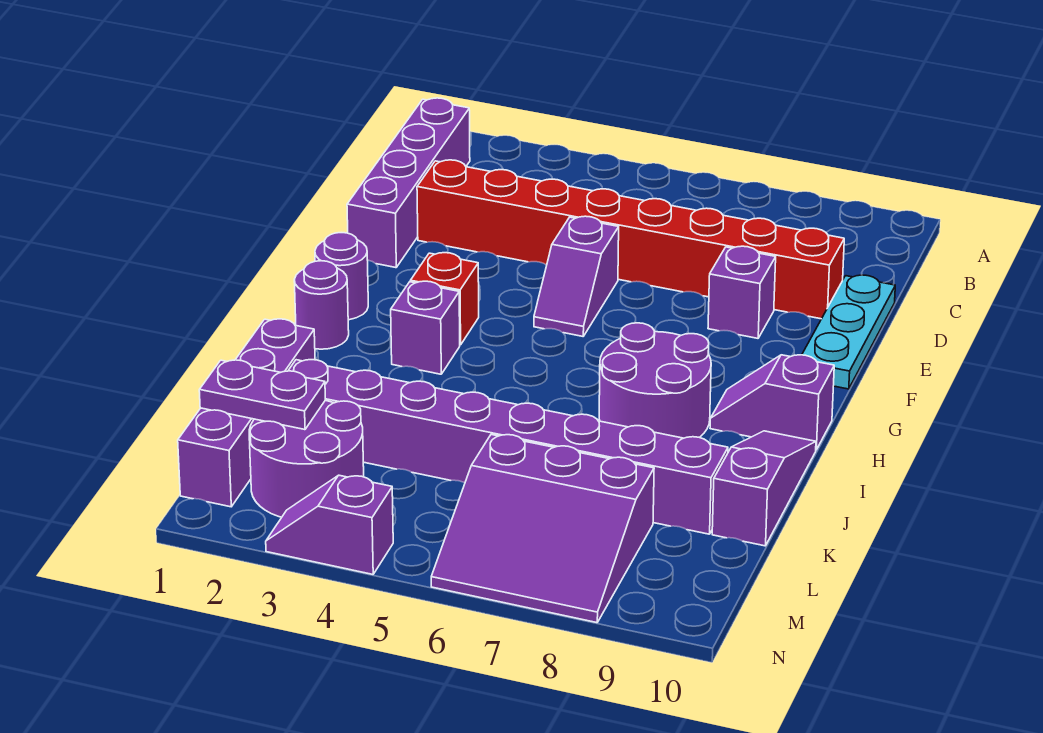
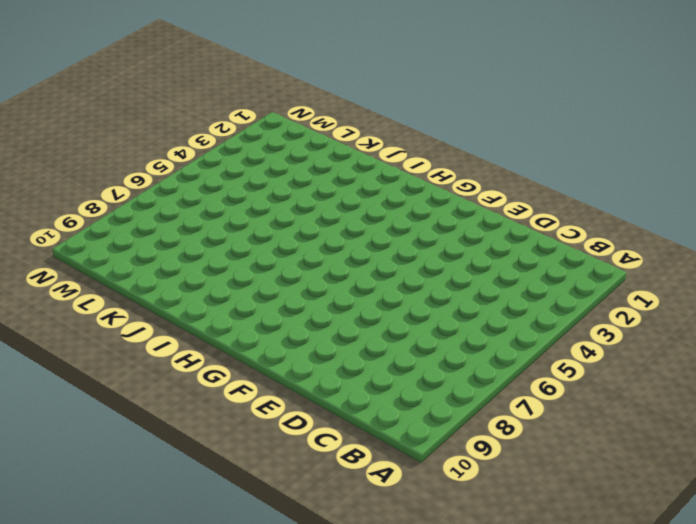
none -> purple brick B1:E1 level 1
none -> red brick D2:D9 level 1
none -> cyan plate D10:F10 level 1

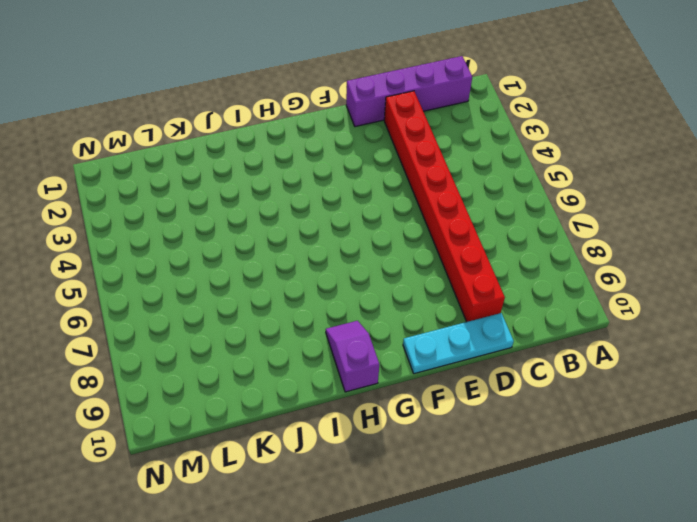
none -> purple slope E5:F5 level 1 top E
none -> purple brick E8 level 1
none -> purple round brick G1 level 1

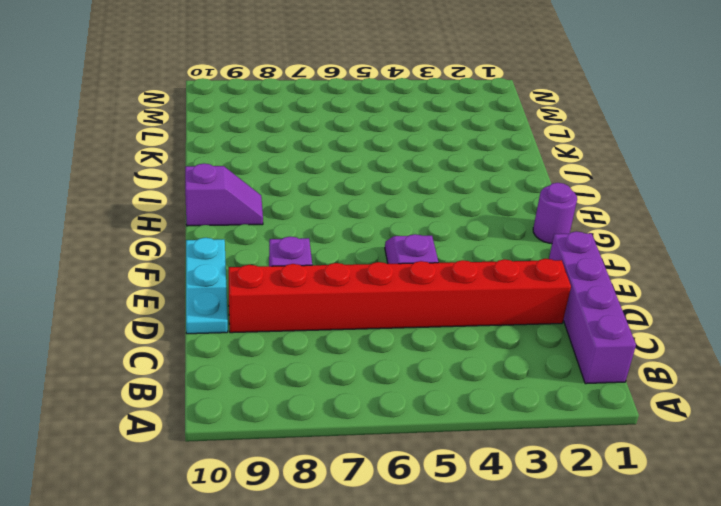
none -> red brick G3 level 1
none -> purple round brick H1 level 1
none -> purple brick H3 level 1

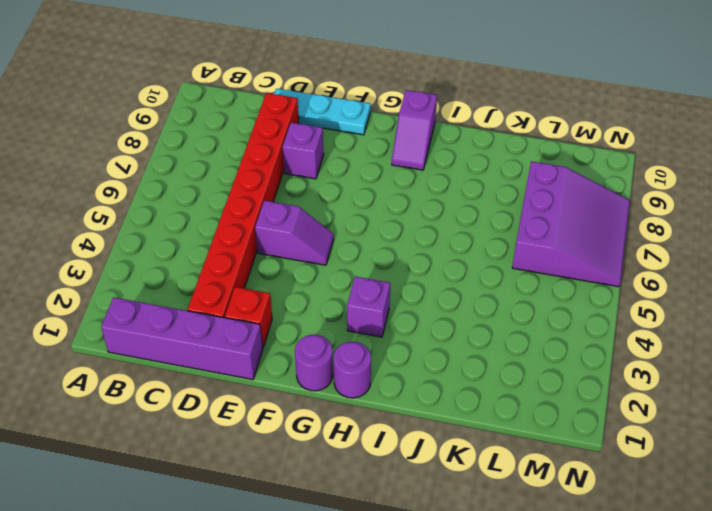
red brick E2 level 1 -> red brick G3 level 1
none -> purple round brick H7:I8 level 1
none -> purple slope I10:K10 level 1 top K
none -> purple brick J1:M1 level 1

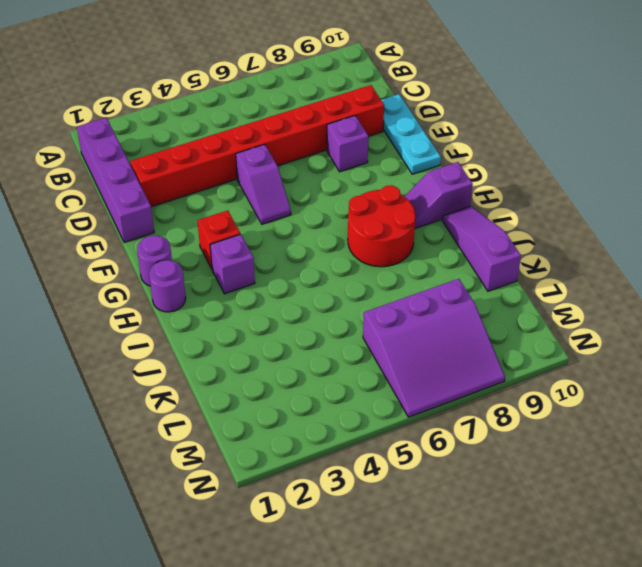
red round brick H7:I8 level 1 -> purple round brick H7:I8 level 1
none -> purple brick J1:M1 level 1
none -> purple brick K2:K9 level 1
none -> purple round brick L2:M3 level 1

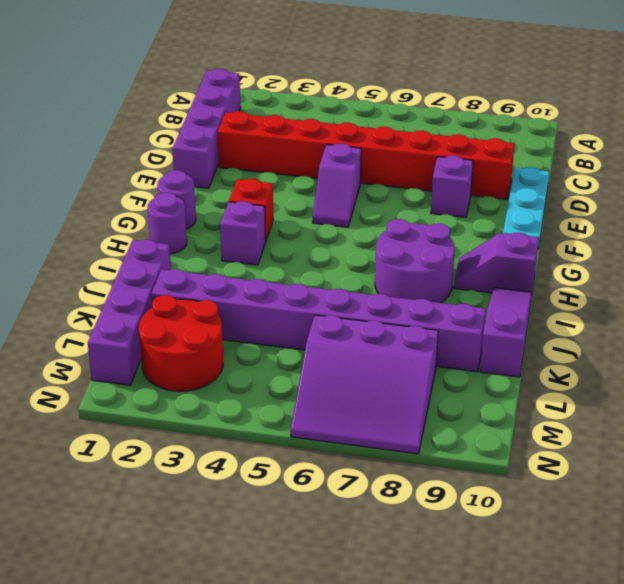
red round brick L2:M3 level 1 -> purple round brick L2:M3 level 1
none -> purple slope N3:N4 level 1 top 4
none -> purple plate L1:L2 level 2

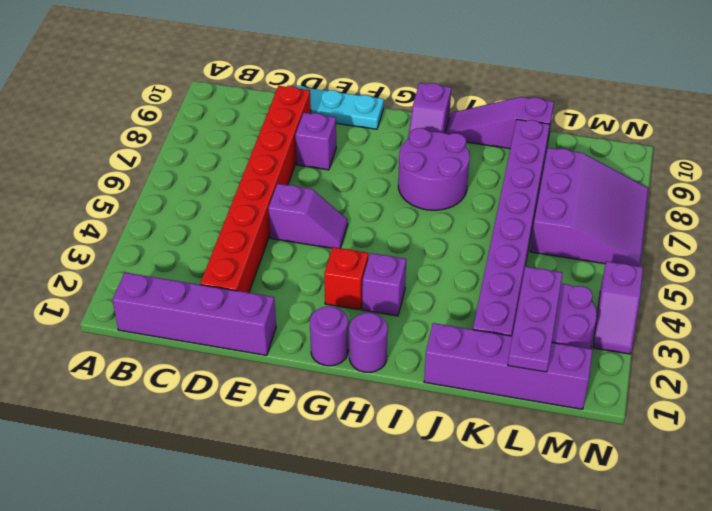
purple plate L1:L3 level 2 -> purple plate L1:L2 level 2

